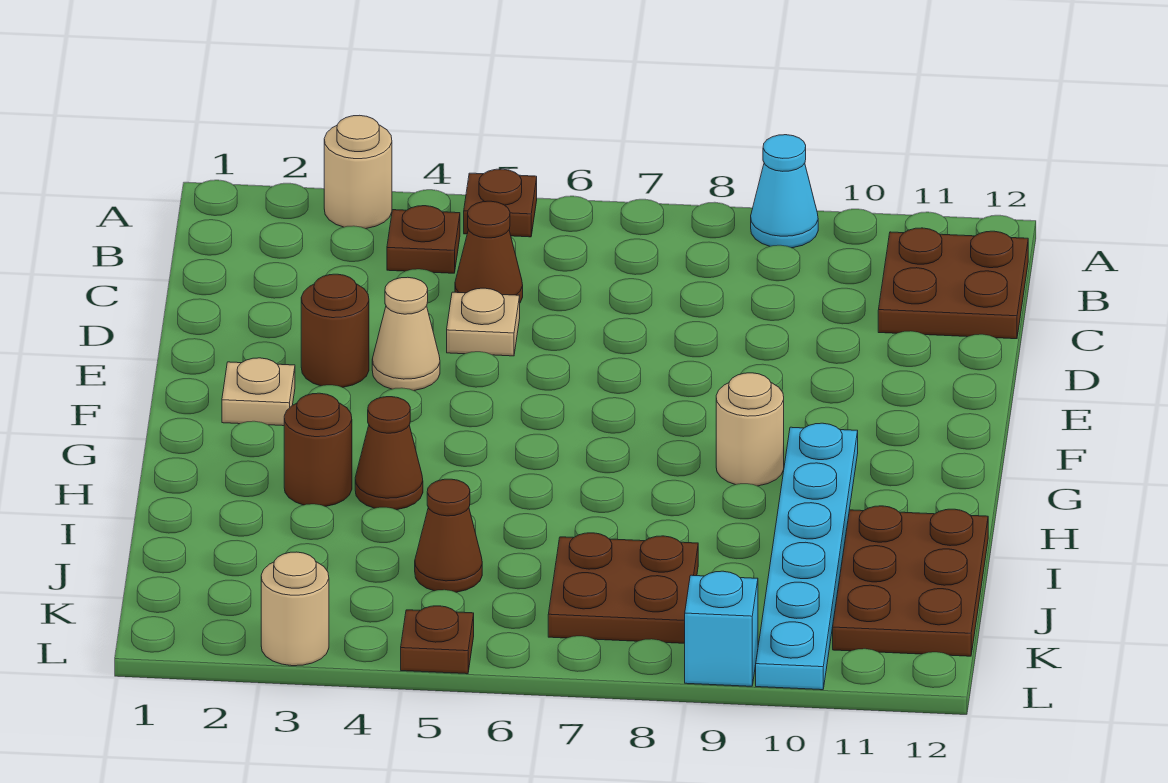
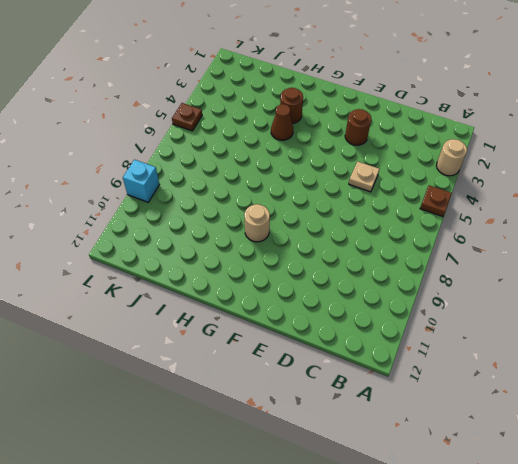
none -> cyan cone A9 level 1
none -> brown plate B4 level 1
none -> brown plate B11:C12 level 1

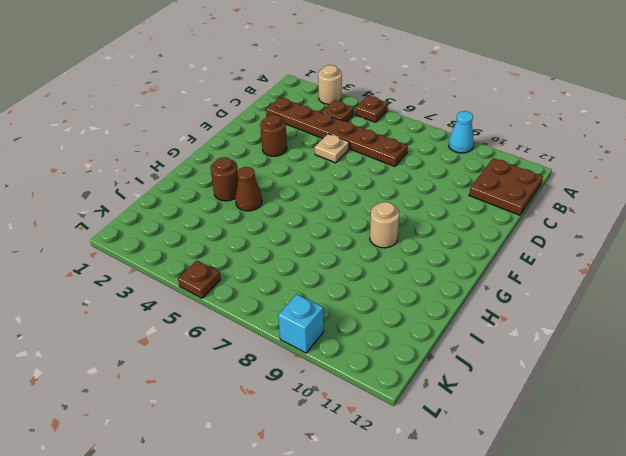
brown plate C2:C7 level 1 -> brown cone C5 level 1
none -> tan cone E4 level 1
none -> tan plate F2 level 1
none -> cyan plate G10:L10 level 1

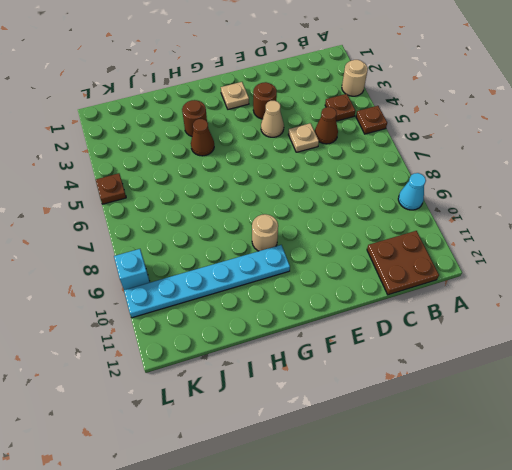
none -> brown plate I11:K12 level 1
none -> brown cone J5 level 1
none -> brown plate J7:K8 level 1

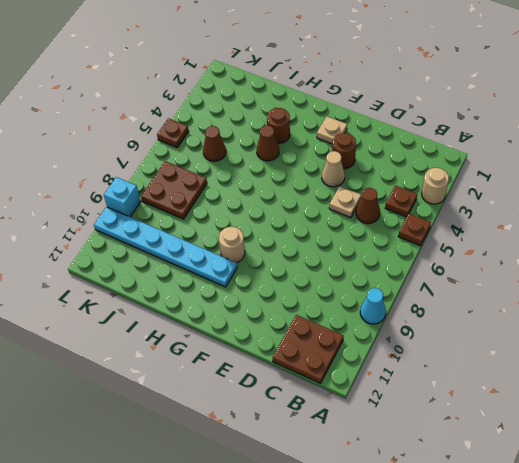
none -> brown plate I11:K12 level 1
none -> tan round brick L3 level 1

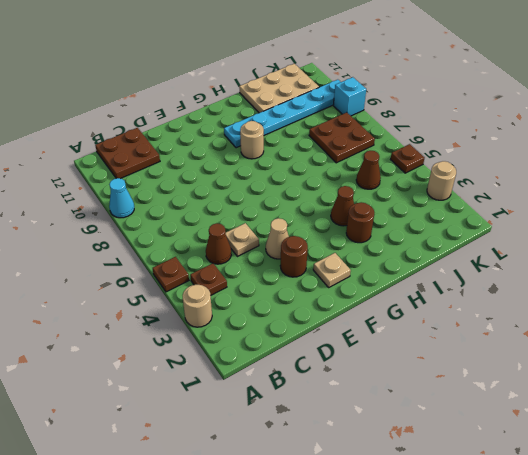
tan plate I11:K12 level 1 -> brown plate I11:K12 level 1

